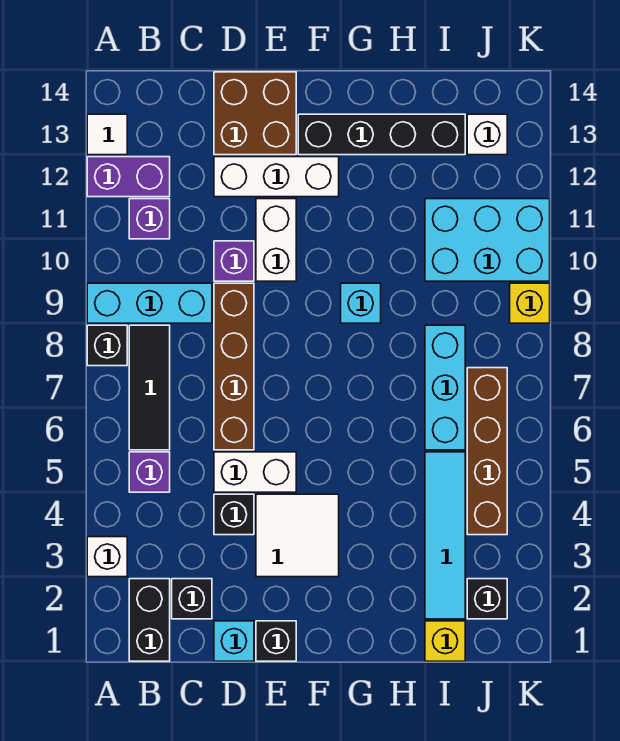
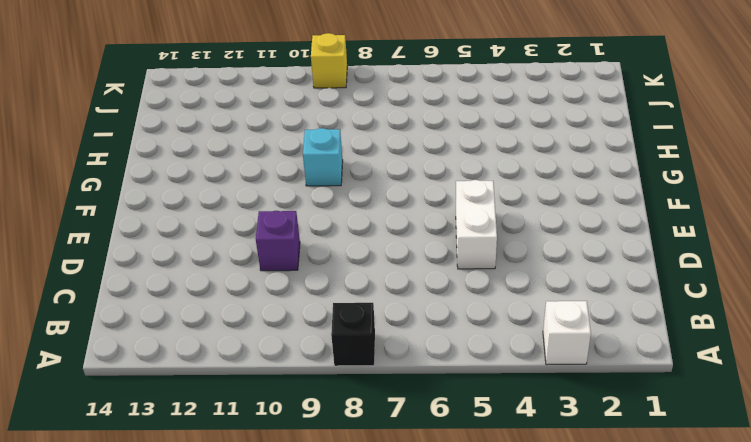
none -> cyan brick A9:C9 level 1
none -> purple brick A12:B12 level 1
none -> white tile A13 level 1
none -> black brick B1:B2 level 1

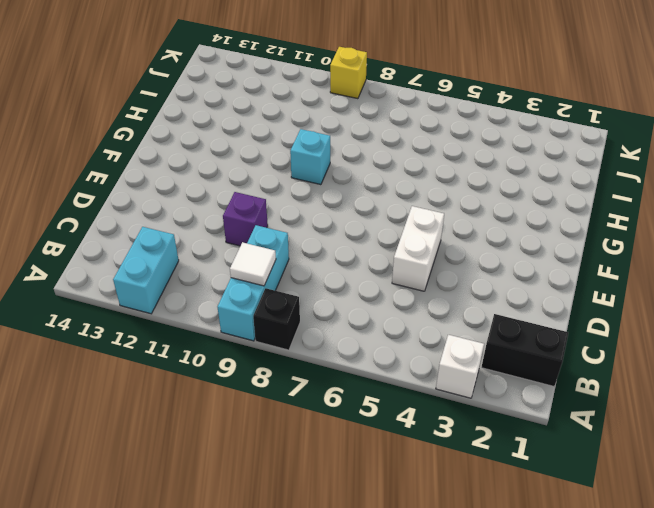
cyan brick A12:B12 level 1 -> purple brick A12:B12 level 1
white tile B9 level 2 -> white tile A13 level 1
none -> purple brick B5 level 1
none -> black tile B6:B8 level 1
none -> purple brick B11 level 1
none -> black brick C2 level 1

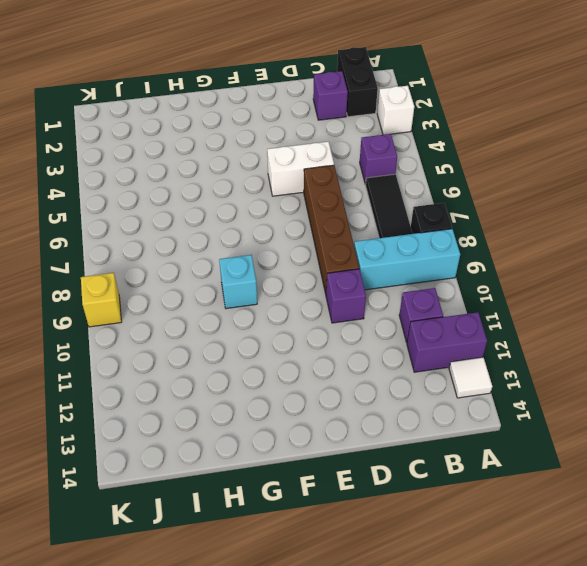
purple brick C2 level 1 -> black brick C2 level 1
none -> cyan brick D1 level 1
none -> black brick D4 level 1
none -> white brick D12:F12 level 1
none -> brown brick D13:E14 level 1

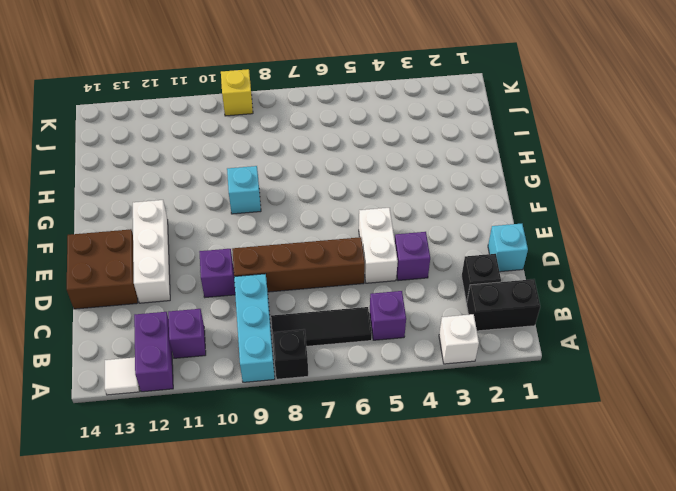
purple brick D4 level 1 -> black brick D4 level 1
none -> black brick E1 level 1
none -> white tile E3:F4 level 1
none -> white brick E10:E11 level 1
none -> black brick F13:I13 level 1

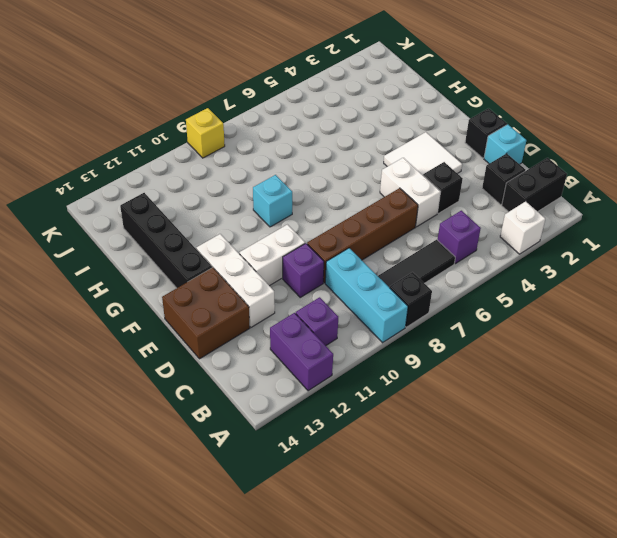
none -> white tile A13 level 1
none -> yellow brick I1 level 1
none -> cyan tile I2:I5 level 1
none -> cyan brick I6:I8 level 1

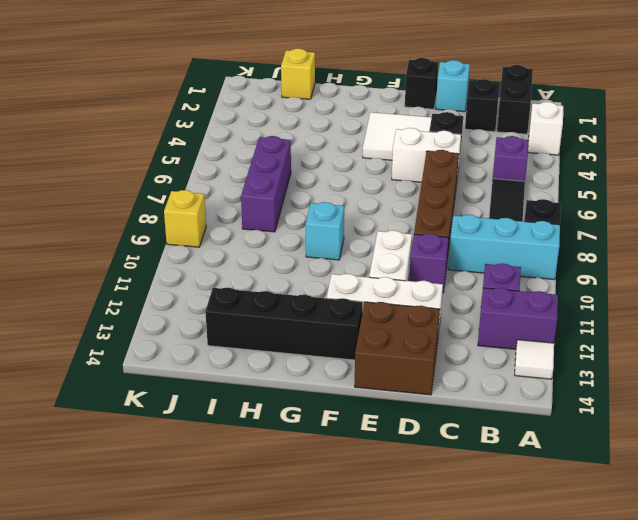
purple brick I6:I8 level 1 -> cyan brick I6:I8 level 1
none -> cyan tile I2:I5 level 1
none -> cyan brick I10:K11 level 1
none -> black brick J2 level 1
none -> brown brick J4:J7 level 1

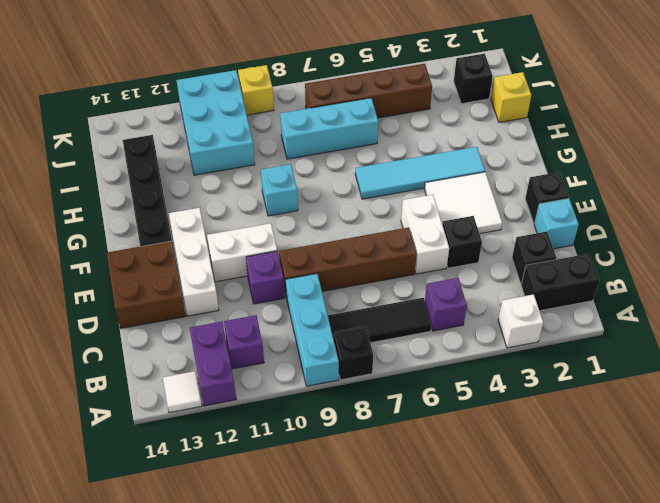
cyan tile G3:G6 level 1 -> cyan tile I2:I5 level 1
none -> white brick J13 level 1

